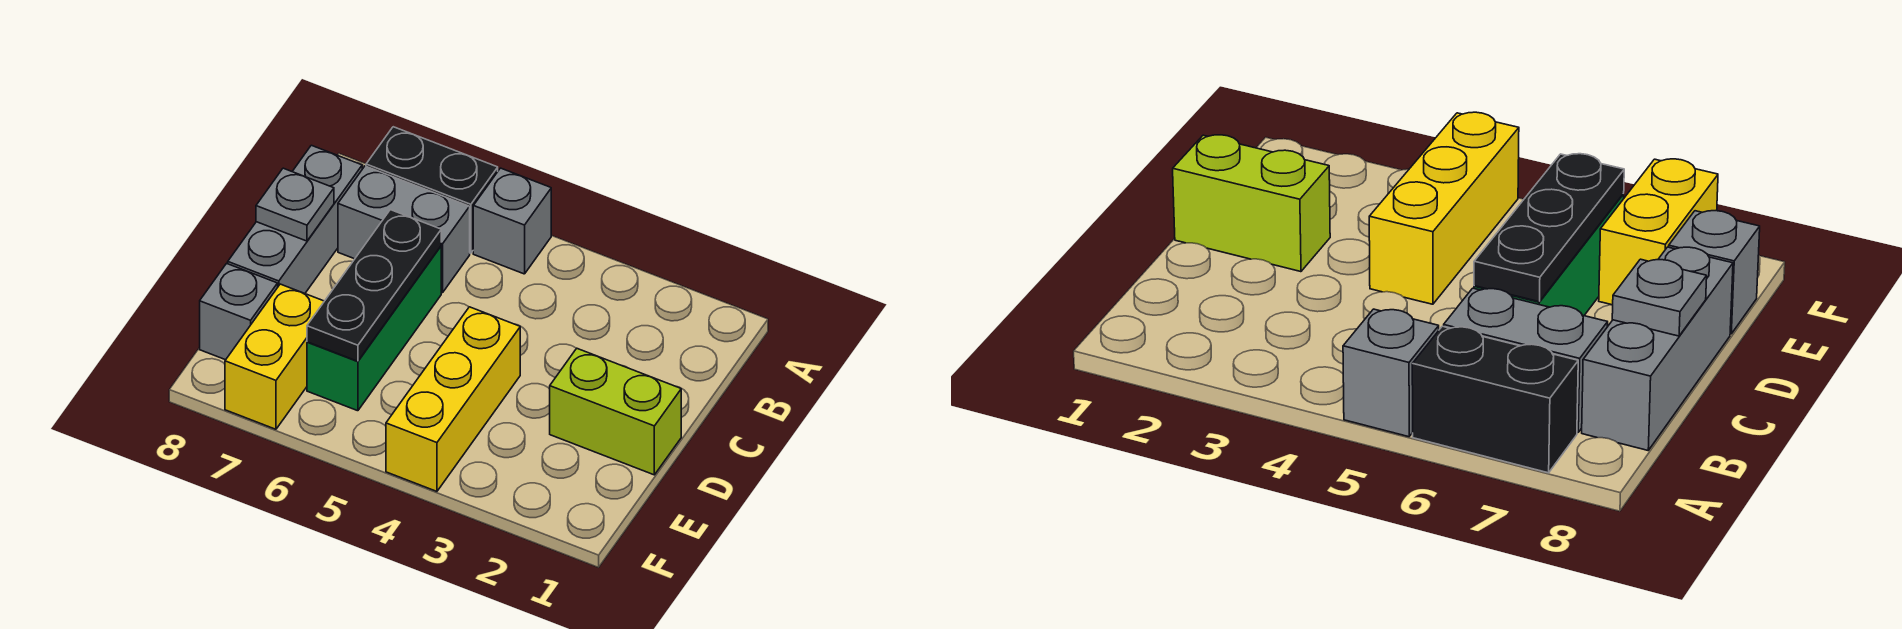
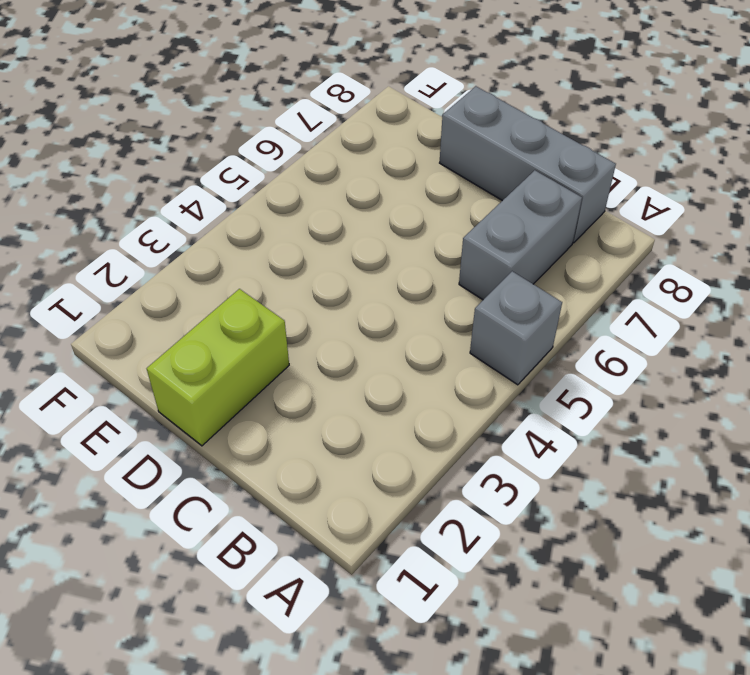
none -> black brick A6:A7 level 1
none -> green brick C6:E6 level 1

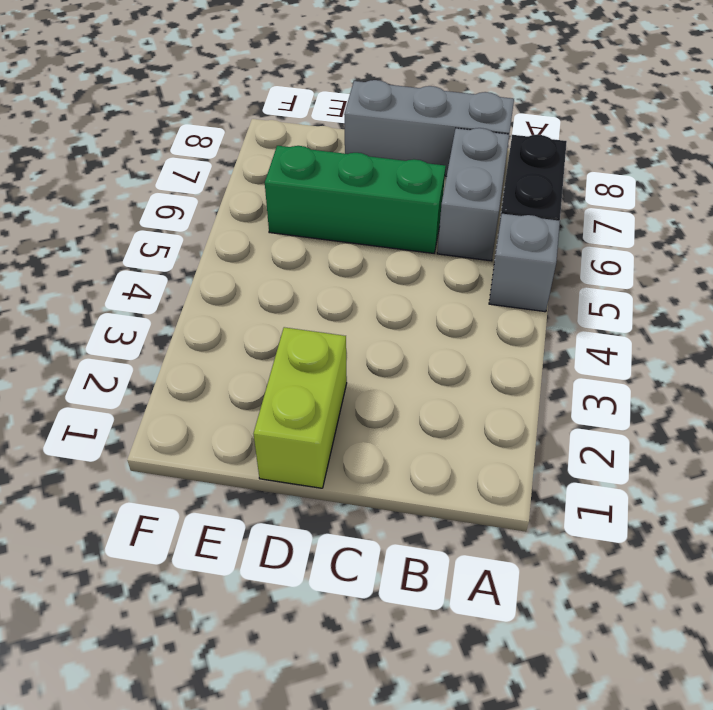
none -> yellow brick D4:F4 level 1
none -> yellow brick E7:F7 level 1

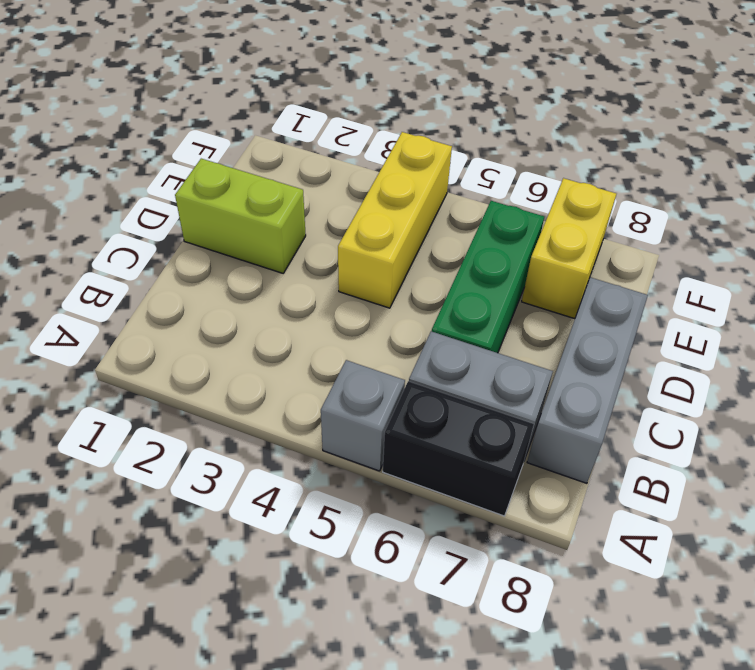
none -> grey brick E8 level 1
none -> black plate C6:E6 level 2

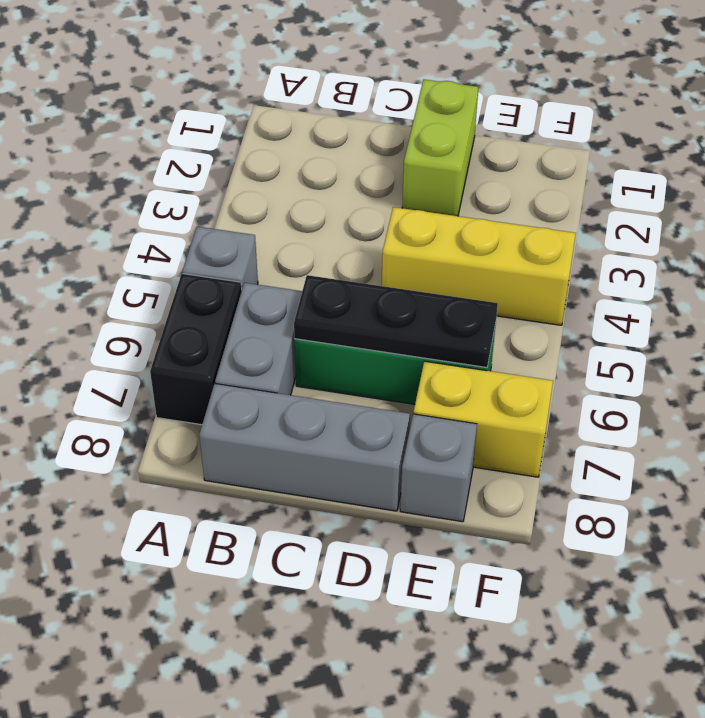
none -> grey plate C8 level 2

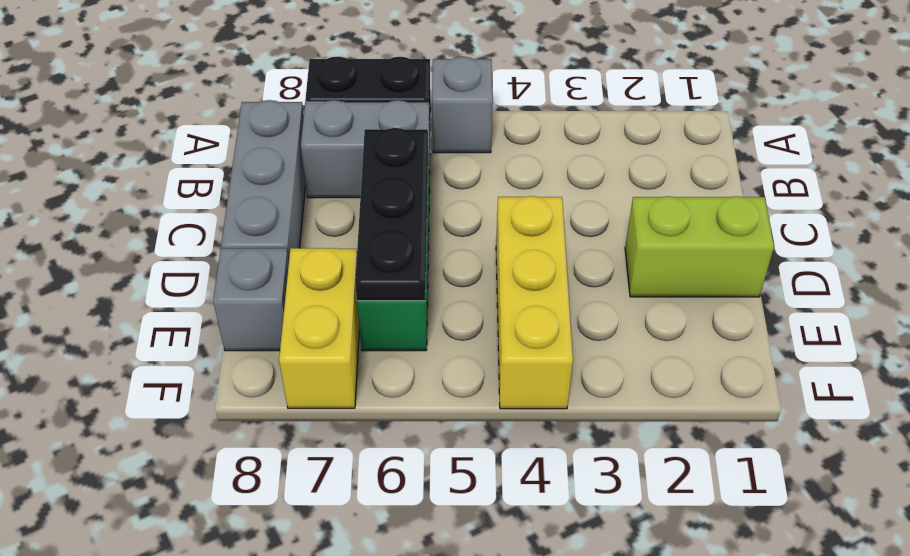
none -> grey plate C8 level 2

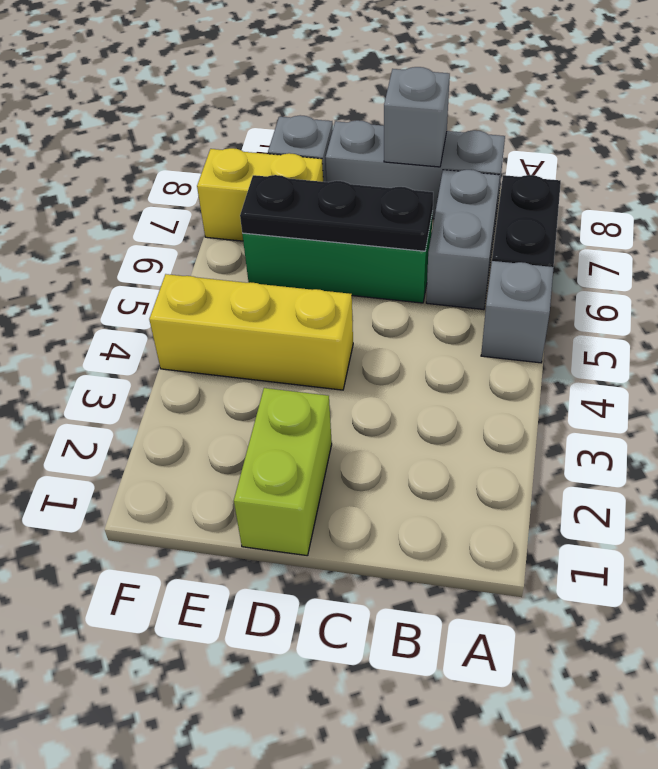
grey brick C8 level 2 -> grey plate C8 level 2

